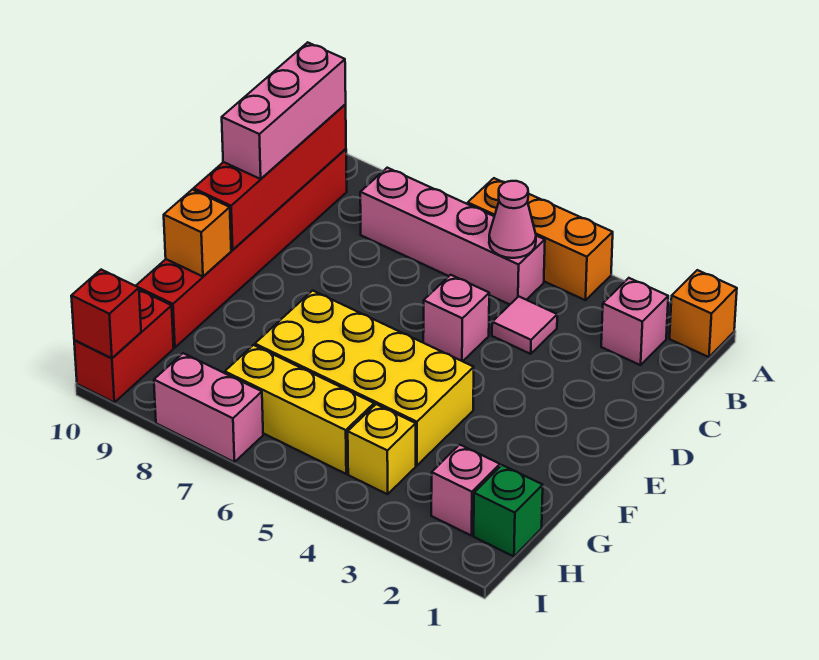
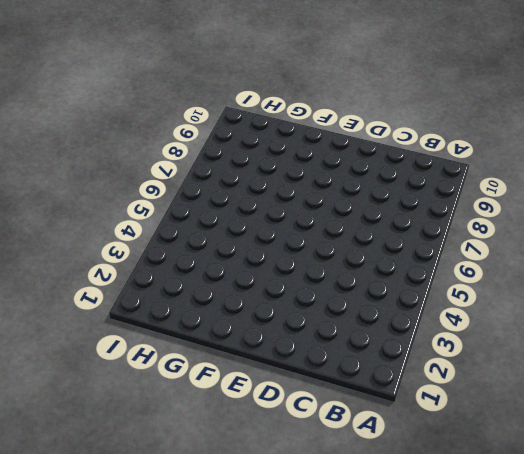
none -> orange brick A1 level 1
none -> orange brick A4:A6 level 1
none -> pink brick B2 level 1

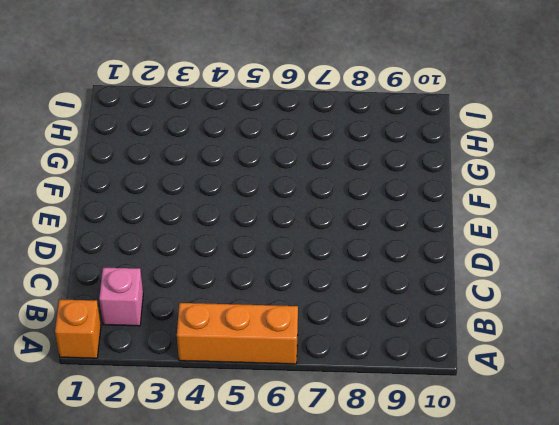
none -> pink brick B5:B8 level 1
none -> red brick B10:G10 level 1
none -> pink tile C4 level 1

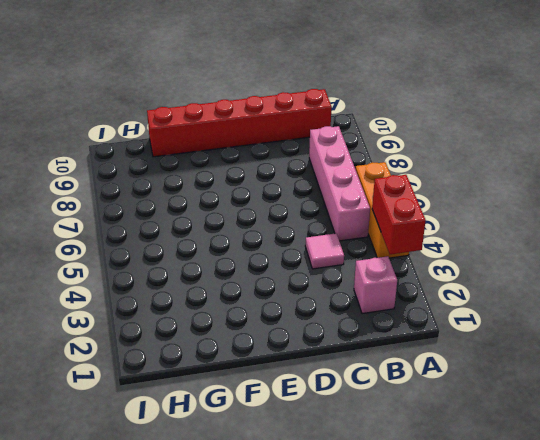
red brick A3:A4 level 2 -> red brick H10:I10 level 1
none -> orange brick A1 level 1
none -> pink brick D5 level 1
none -> yellow brick F4:G7 level 1

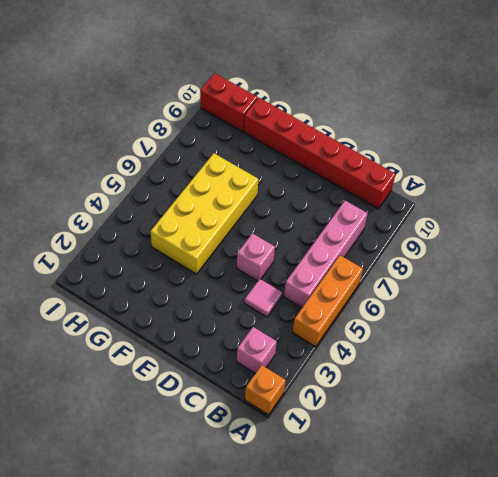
none -> green brick H1 level 1
none -> pink brick H2 level 1
none -> yellow brick H4 level 1

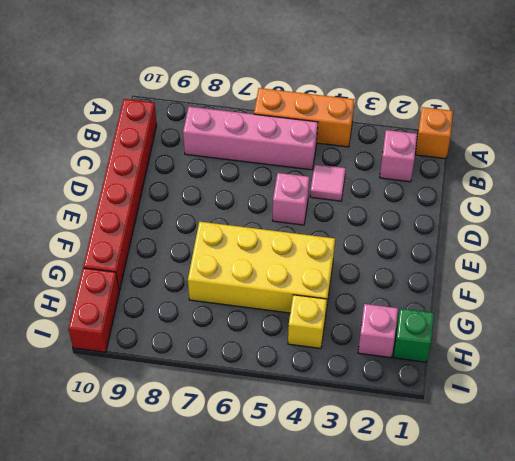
none -> yellow brick H5:H7 level 1
none -> pink brick I7:I8 level 1
none -> pink cone B5 level 2

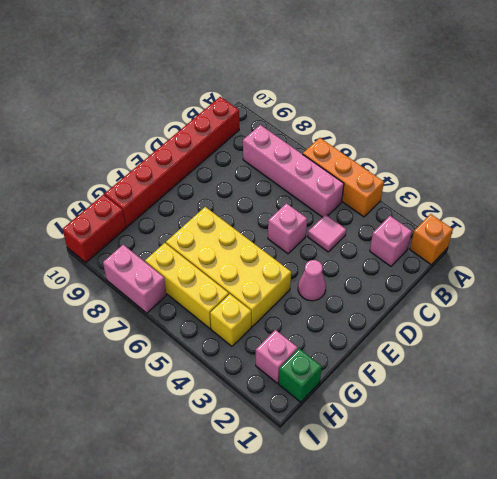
pink cone E3 level 1 -> pink cone B5 level 2
none -> red brick B10:E10 level 2
none -> orange brick F10 level 2
none -> red brick I10 level 2

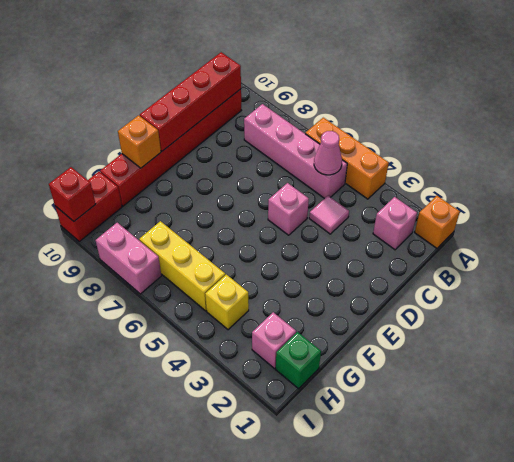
none -> yellow brick F4:G7 level 1
none -> pink brick B10:D10 level 3

